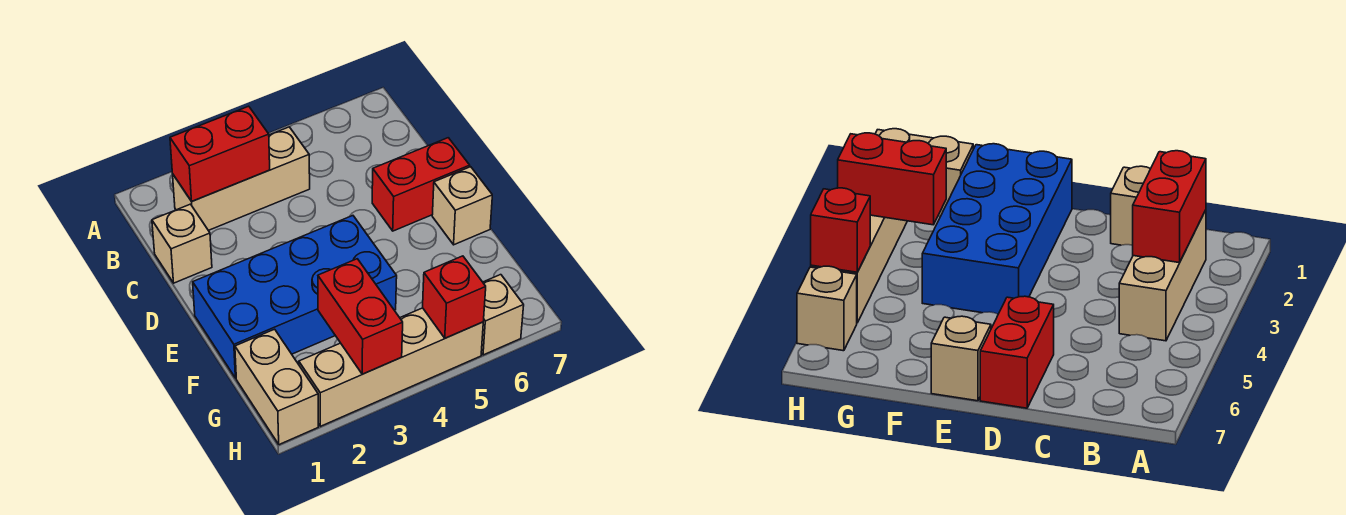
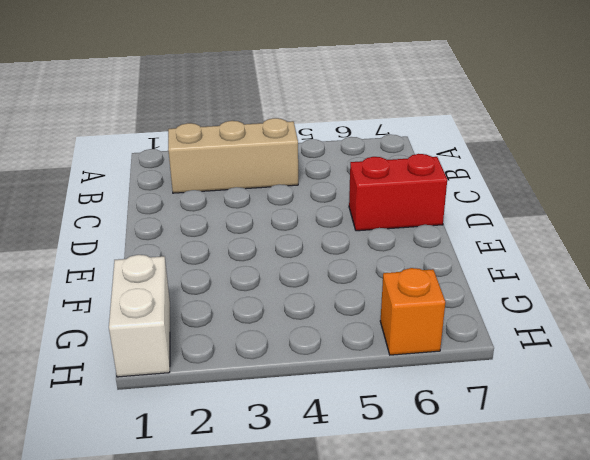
white brick G1:H1 level 1 -> tan brick G1:H1 level 1
orange brick H6 level 1 -> tan brick H6 level 1
none -> tan brick C1 level 1
none -> blue brick E1:F4 level 1

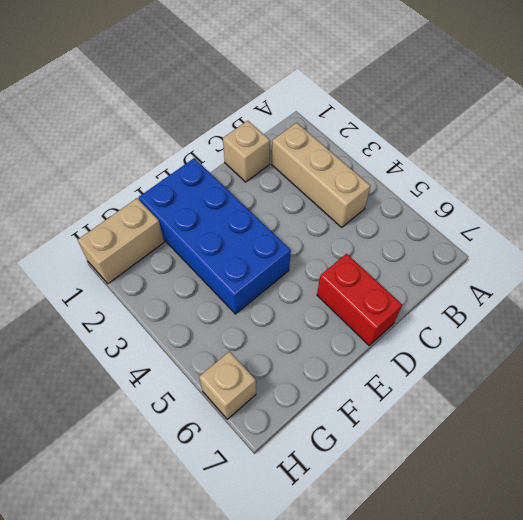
none -> tan brick E7 level 1
none -> tan brick H2:H5 level 1

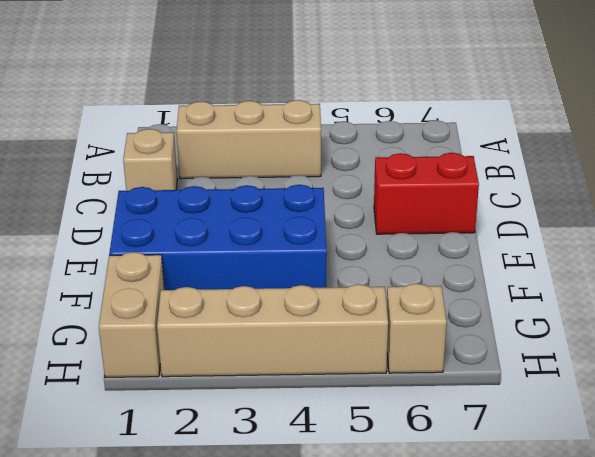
none -> tan brick E7 level 1
none -> red brick B2:B3 level 2

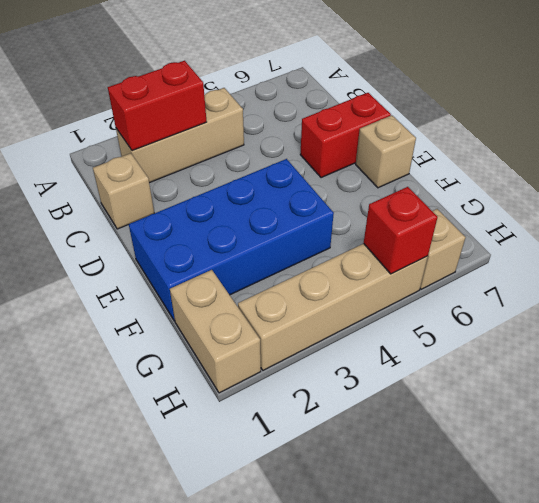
none -> red brick G3:H3 level 2

